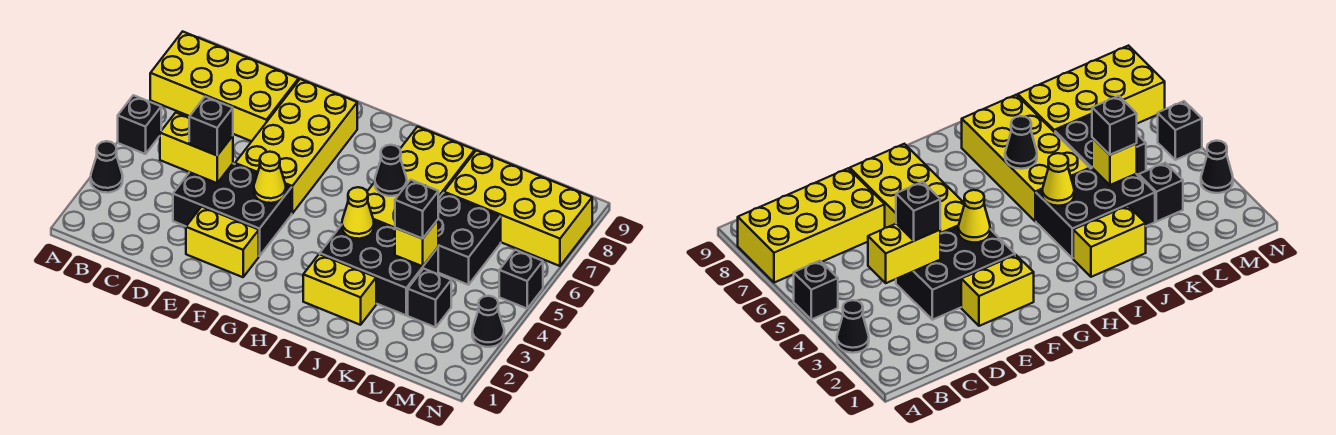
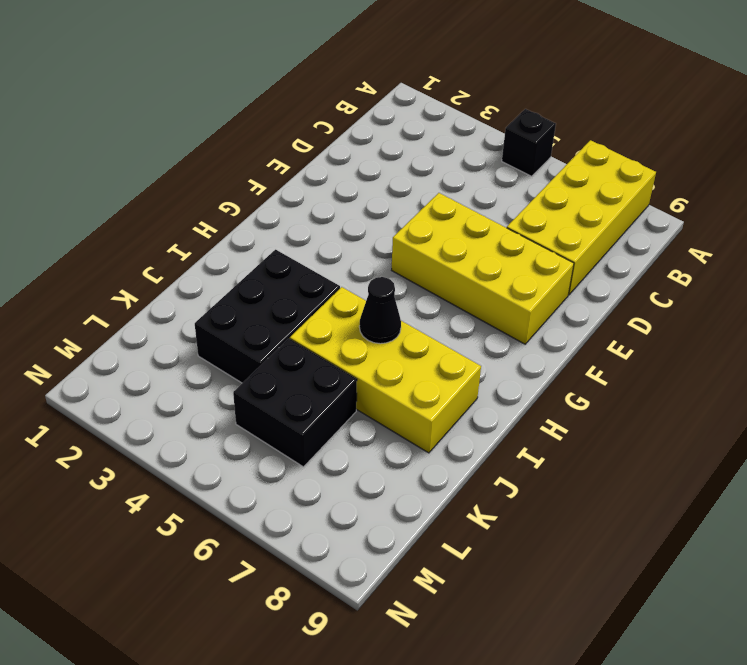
none -> black cone A3 level 1
none -> black brick D3:F4 level 1
none -> yellow brick E2:F2 level 1

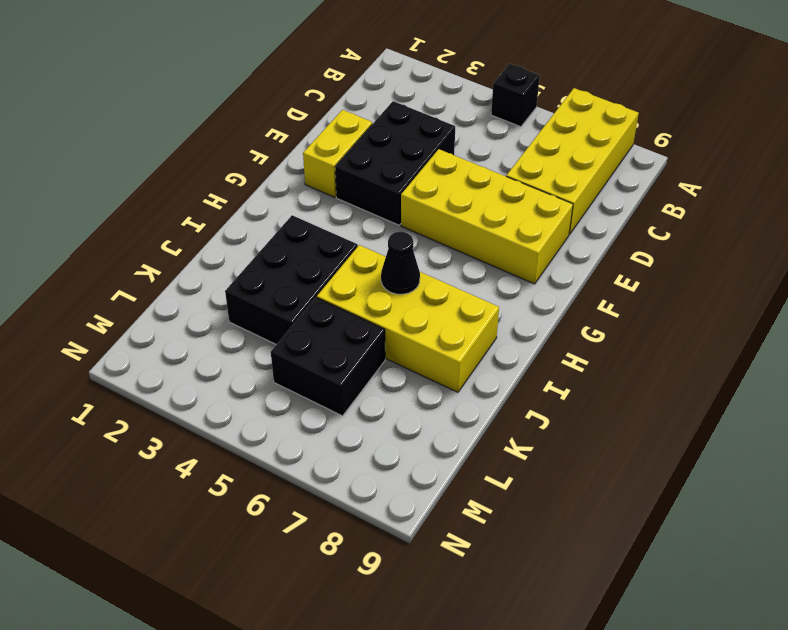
none -> black cone A3 level 1
none -> yellow brick I2:J2 level 1
none -> yellow brick K7:N8 level 1

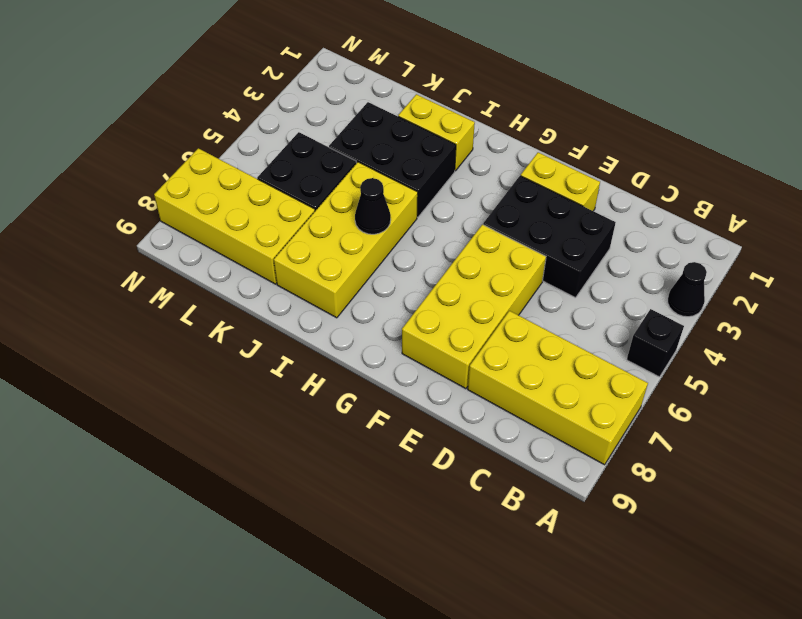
none -> black brick L3 level 1
none -> black cone N3 level 1
none -> black brick N5 level 1

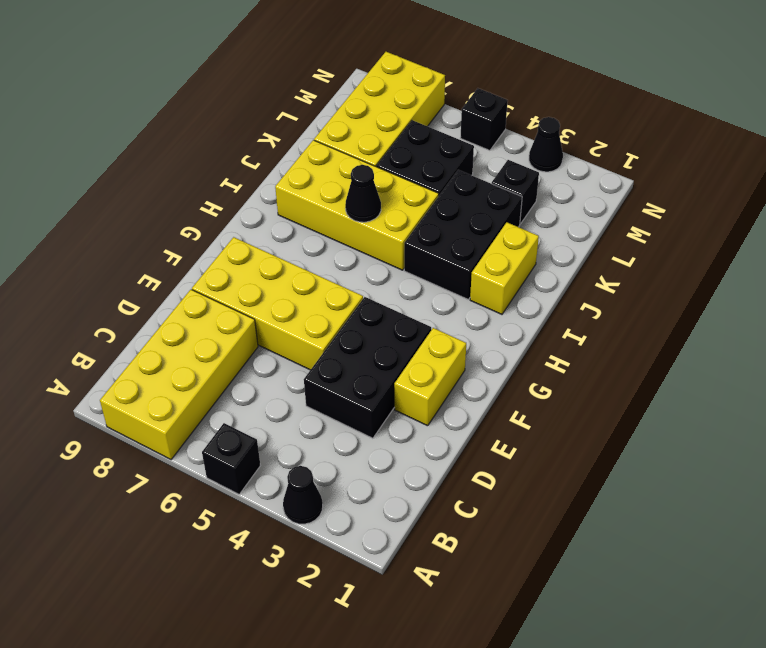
none -> yellow brick C4:D4 level 2
none -> yellow cone F4 level 2
none -> yellow cone I4 level 2

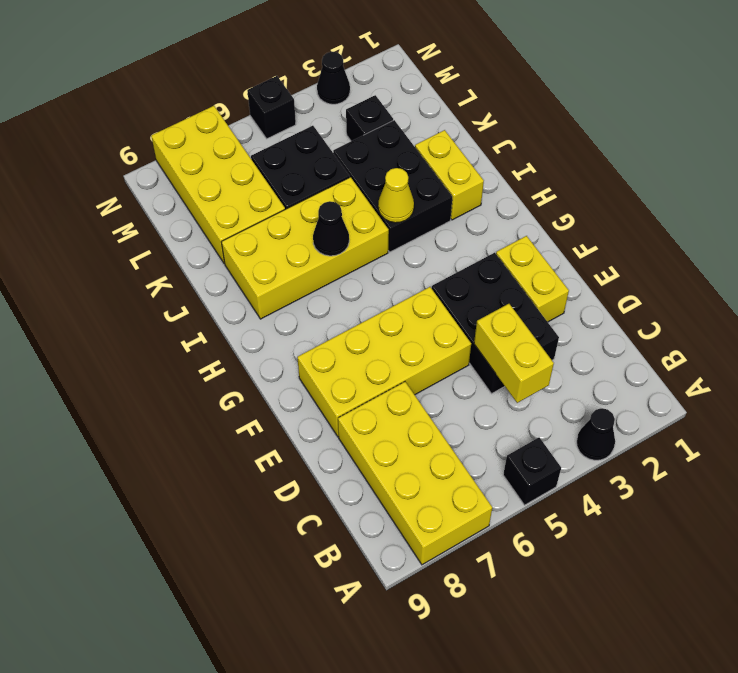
none -> yellow cone F4 level 2
none -> yellow brick K4 level 2
none -> black brick D4 level 3

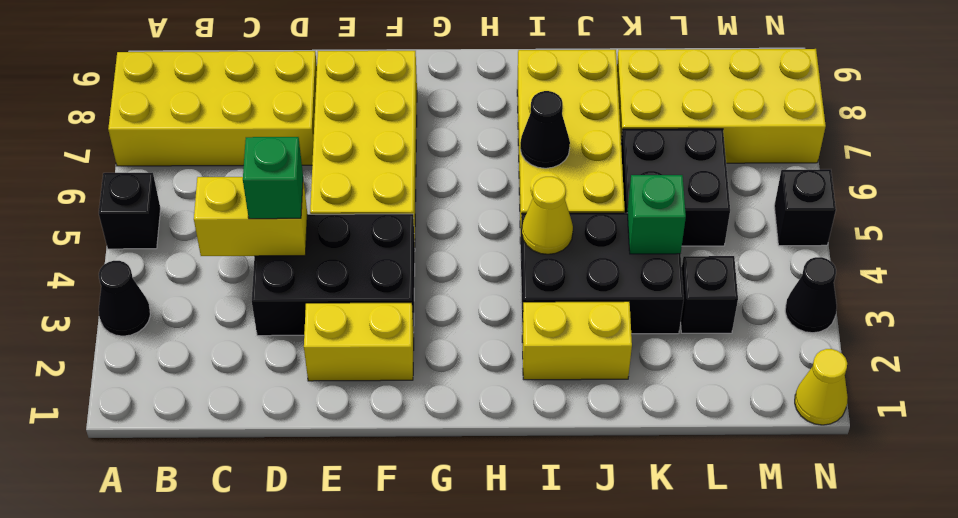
green brick D4 level 3 -> black brick D4 level 3
green brick K4 level 2 -> yellow brick K4 level 2
yellow cone N1 level 1 -> yellow cone F4 level 2
none -> black brick K4 level 3

